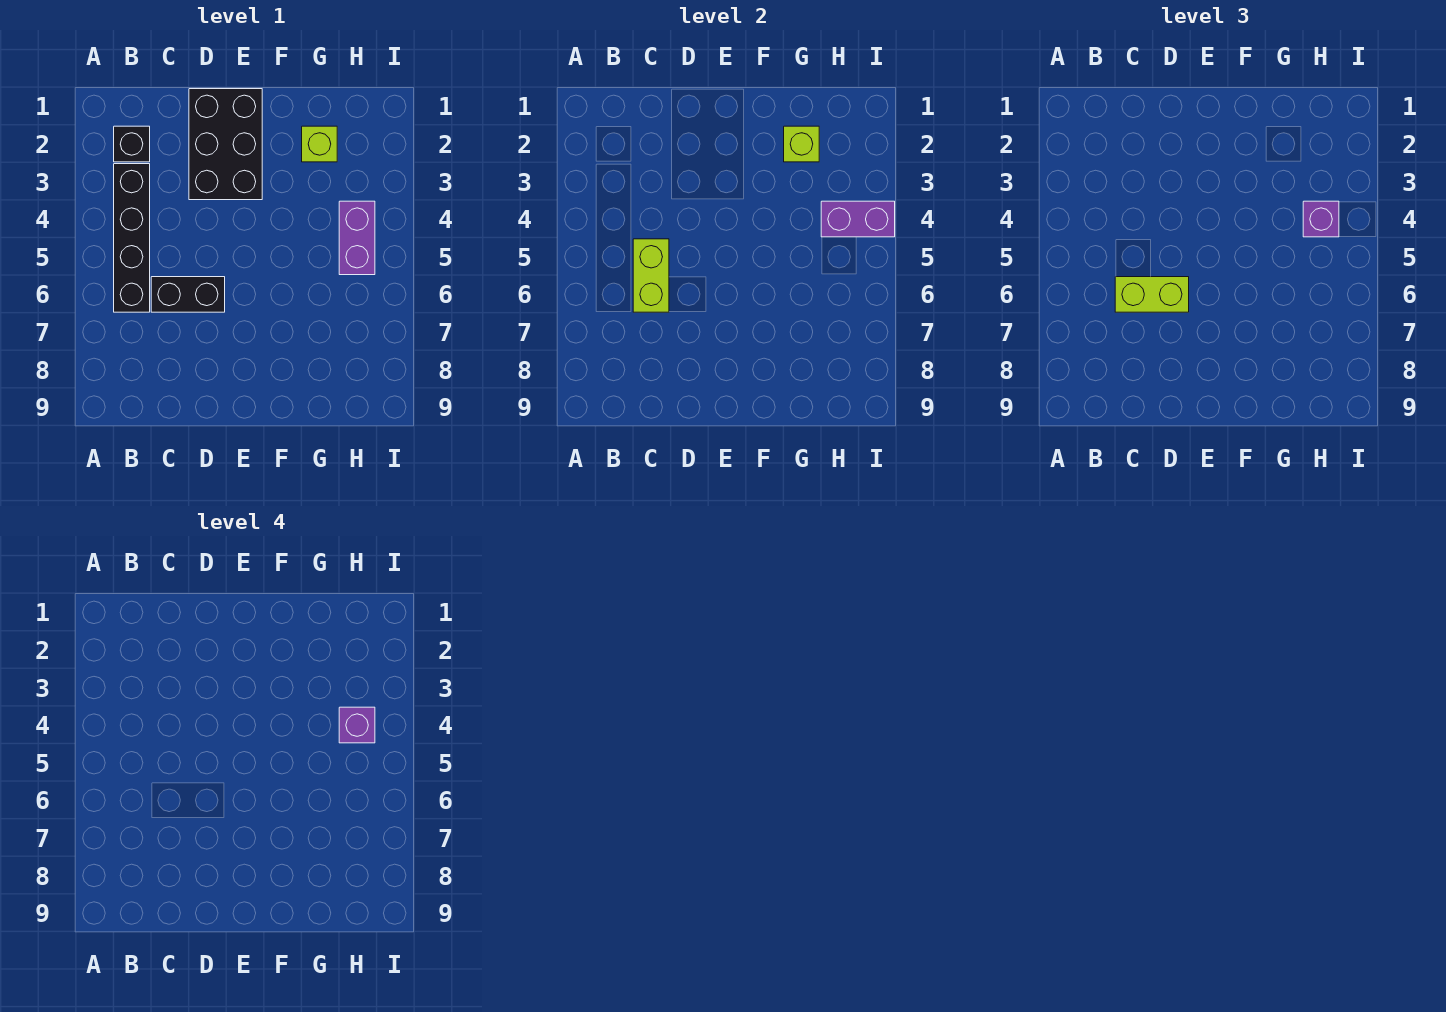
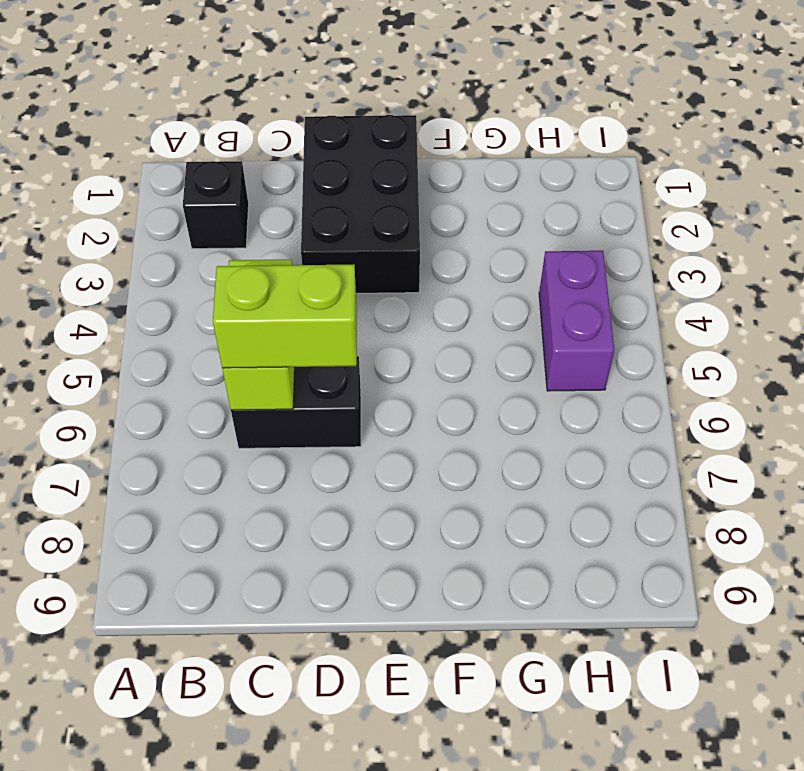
none -> black brick B3:B6 level 1
none -> lime brick G2 level 1
none -> lime brick G2 level 2

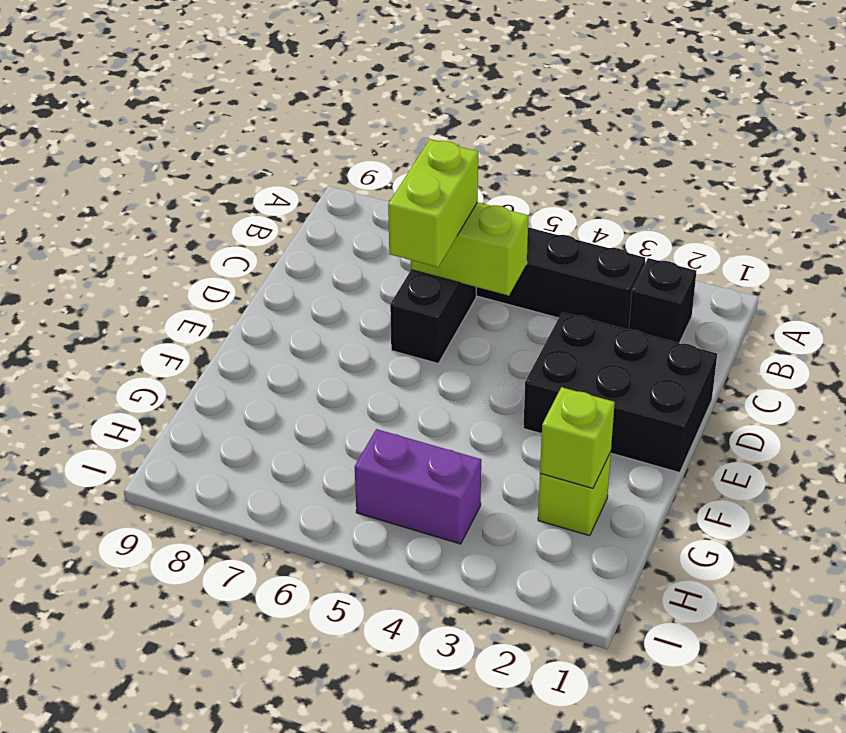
none -> purple brick H4:I4 level 2
none -> purple brick H4 level 3
none -> purple brick H4 level 4

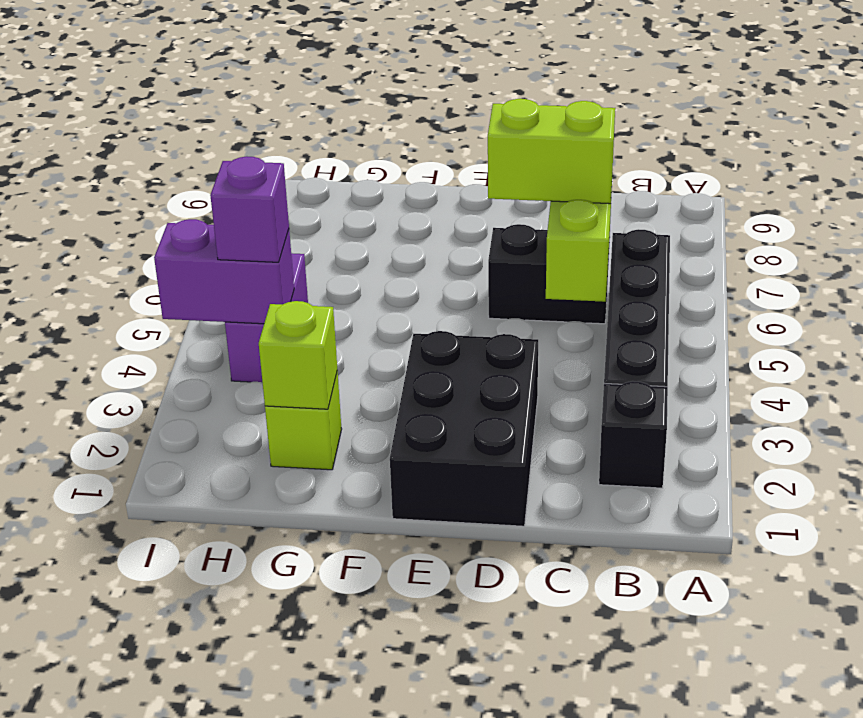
none -> purple brick H4 level 4

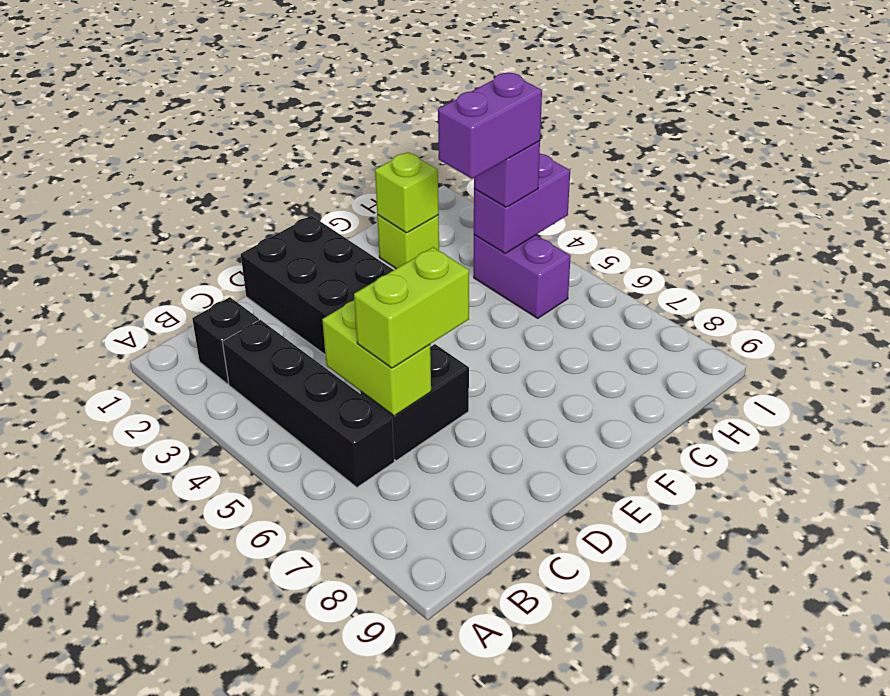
purple brick G4:H4 level 4 -> purple brick H4 level 4

